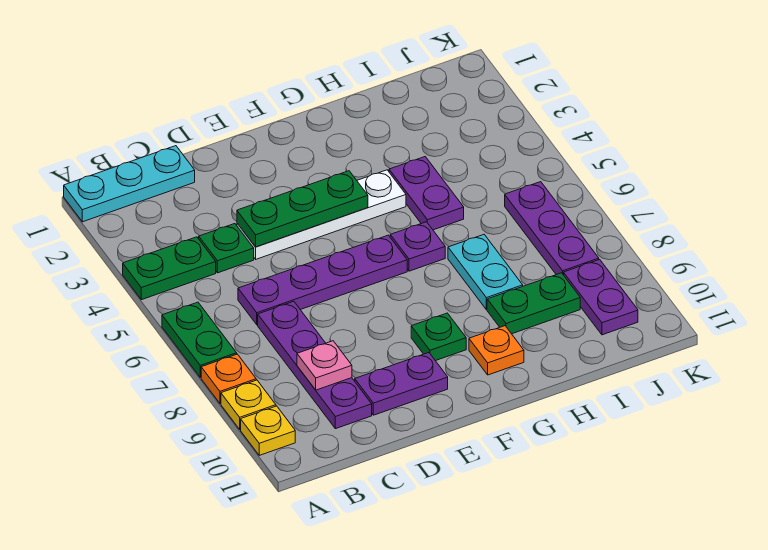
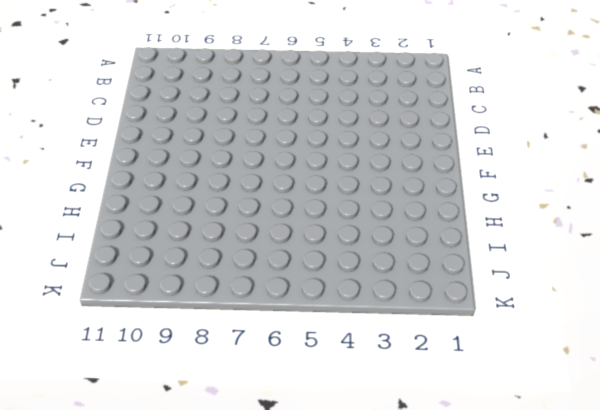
none -> cyan plate A1:C1 level 1
none -> green plate A4:B4 level 1
none -> green plate A6:A7 level 1

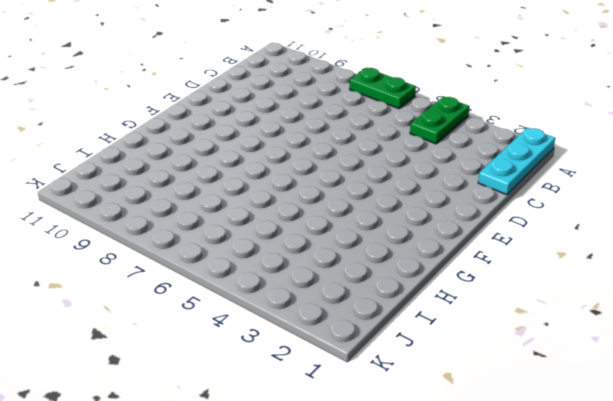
none -> orange plate A8 level 1
none -> yellow plate A9 level 1
none -> yellow plate A10 level 1

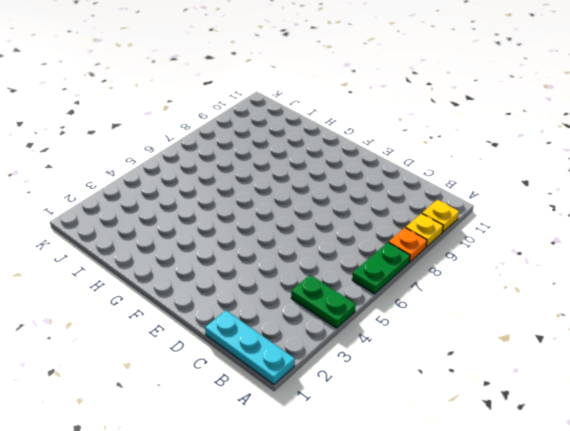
none -> green plate C4 level 1
none -> purple plate C6:F6 level 1
none -> purple plate C7:C10 level 1

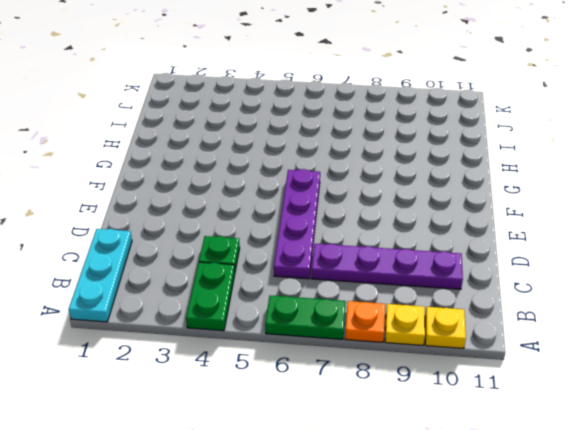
none -> white plate D4:G4 level 1
none -> purple plate D10:E10 level 1
none -> green plate F9 level 1

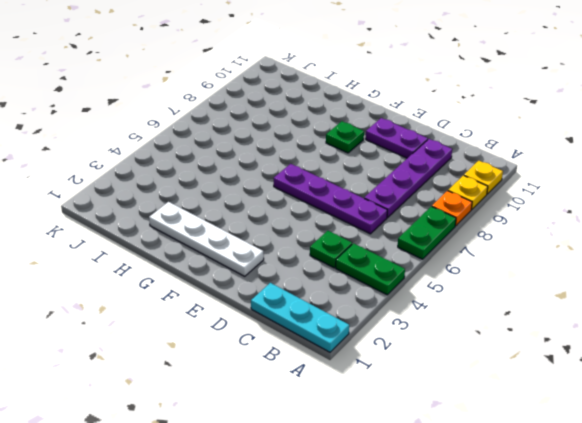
white plate E2:H2 level 1 -> white plate D4:G4 level 1
none -> purple plate G6 level 1
none -> orange plate G10 level 1
none -> purple plate H4:H5 level 1

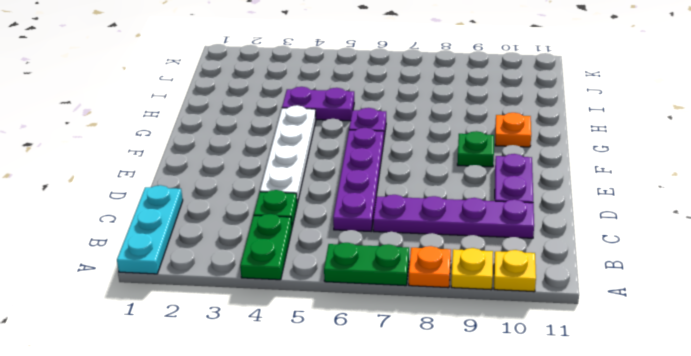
none -> cyan plate H7:H8 level 1
none -> green plate H9:I9 level 1
none -> purple plate J6:J8 level 1

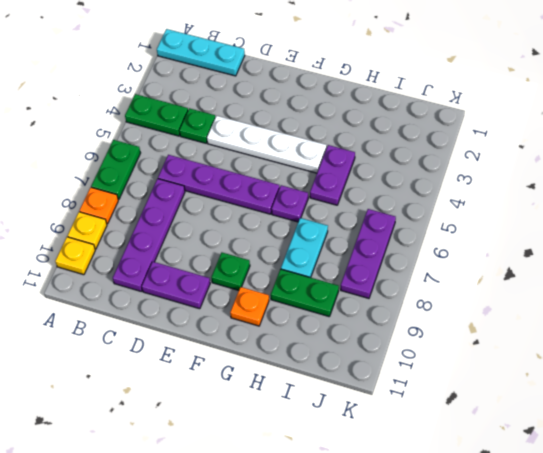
none -> purple plate J9:J10 level 1
none -> pink plate C9 level 2
none -> green plate D4:F4 level 2

